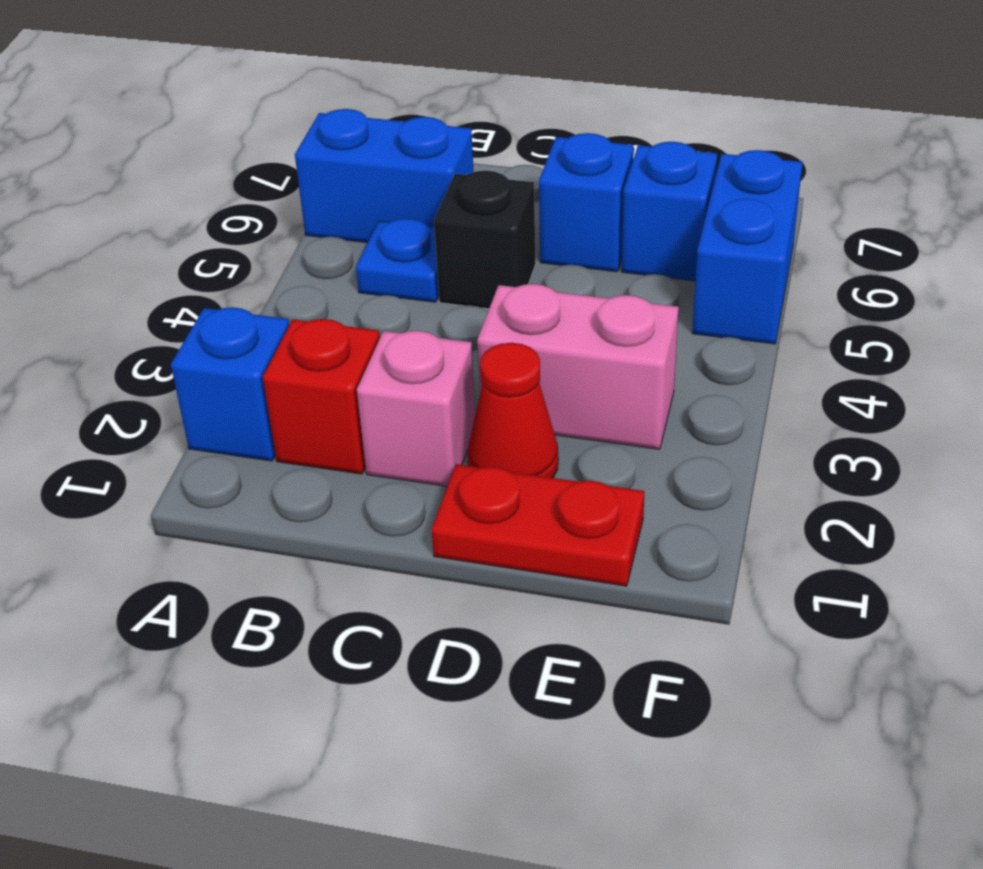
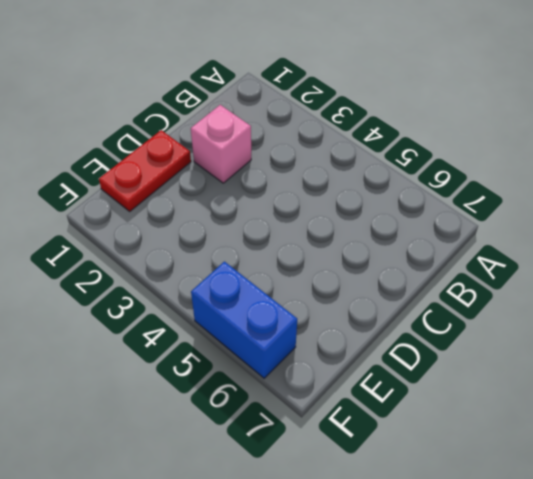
none -> blue brick A2 level 1
none -> blue brick A6:B6 level 1
none -> red brick B2 level 1

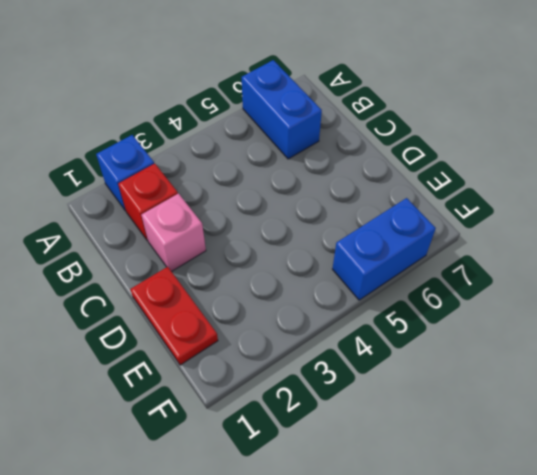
none -> blue plate B5 level 1
none -> black brick C5 level 1
none -> red cone D2 level 1

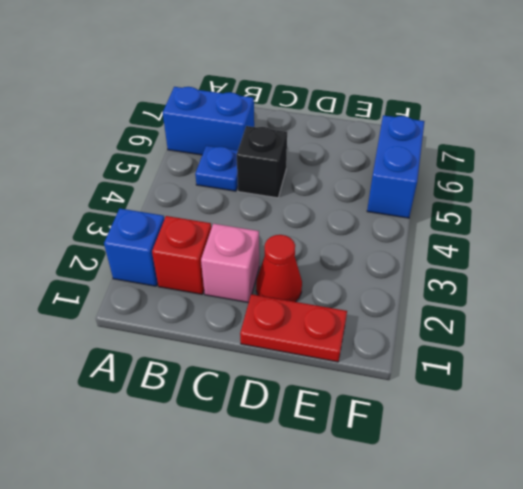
none -> pink brick D3:E3 level 1
none -> blue brick D6 level 1
none -> blue brick E6 level 1

